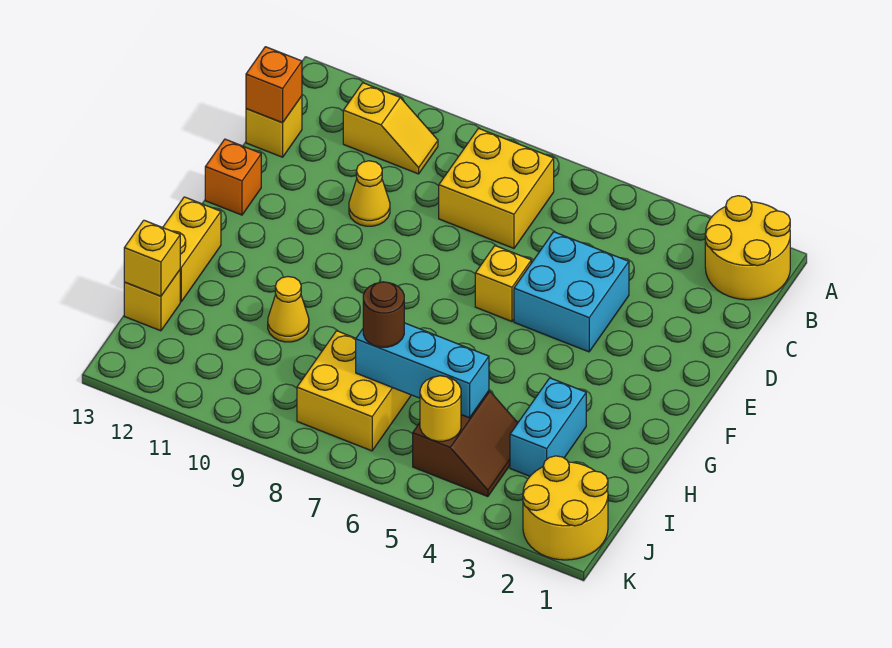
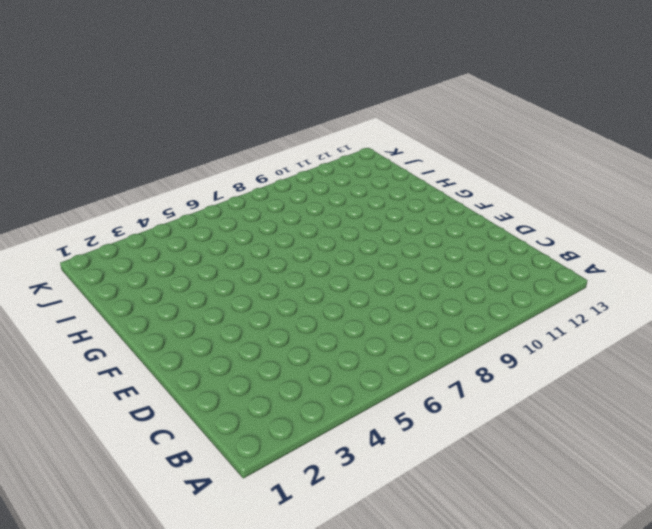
none -> yellow round brick A1:B2 level 1
none -> yellow brick B7:C8 level 1
none -> yellow slope B10:B11 level 1 top 11

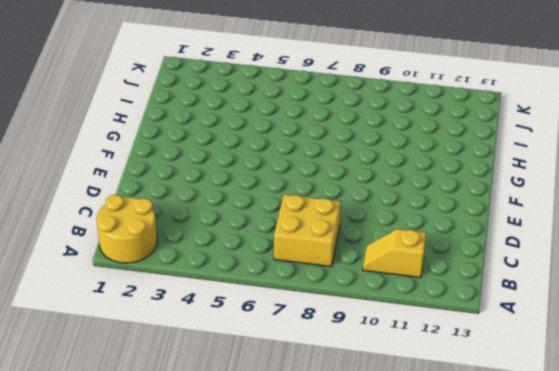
none -> yellow brick C13 level 1
none -> cyan brick D4:E5 level 1
none -> yellow cone D10 level 1

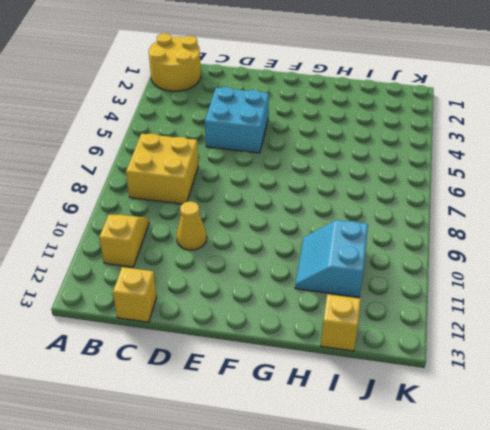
cyan slope H10:I11 level 1 top I -> yellow cone H10 level 1
none -> yellow brick E6 level 1
none -> orange brick E13 level 1
none -> yellow brick G13:H13 level 1

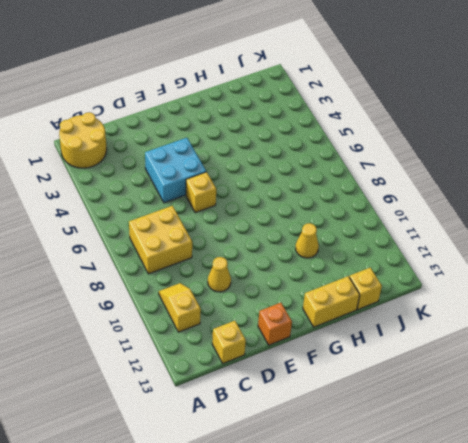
none -> cyan brick H3:I3 level 1
none -> brown slope I4:J5 level 1 top 5
none -> yellow brick I7:J8 level 1

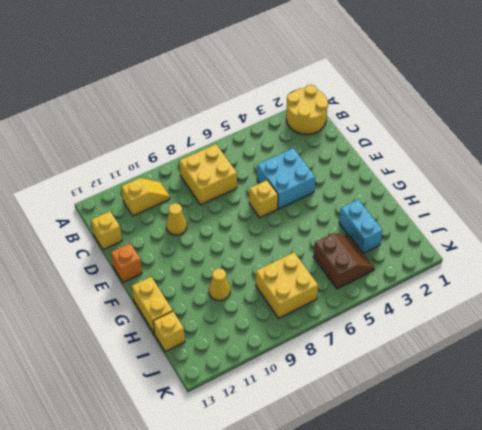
none -> yellow round brick J1:K2 level 1
none -> orange brick C13 level 2
none -> cyan brick I5:I7 level 2

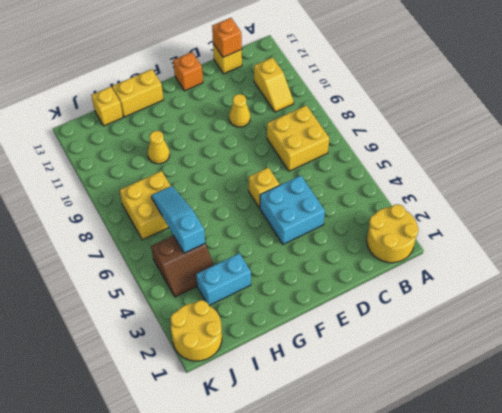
cyan slope I5:I7 level 2 top 5 -> cyan brick I5:I7 level 2
none -> yellow brick I13 level 2
none -> yellow round brick J5 level 2
none -> brown round brick I7 level 3

